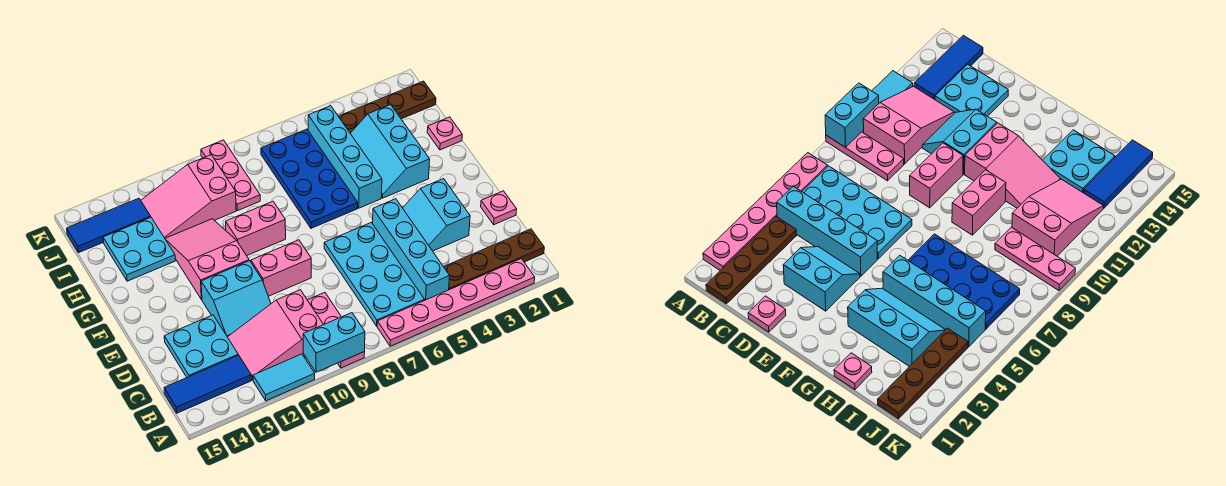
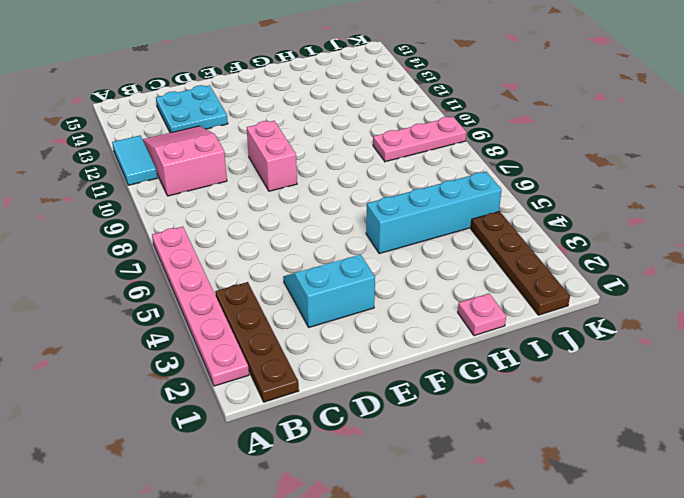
none -> pink plate A9:C9 level 1
none -> cyan brick B5:E5 level 1
none -> cyan plate B6:E7 level 1

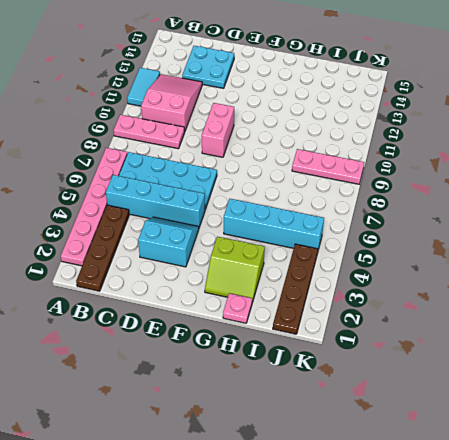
lime slope G2:H3 level 1 top 3 -> cyan slope G3:I4 level 1 top 3
none -> blue tile B13:B15 level 1
none -> pink plate D1 level 1
none -> cyan slope D11:E12 level 1 top E

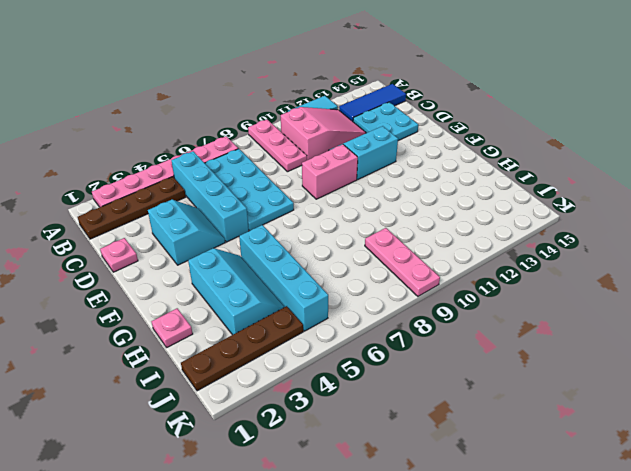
none -> pink slope F11:H12 level 1 top F
none -> blue plate G6:J7 level 1
none -> pink brick G9:G10 level 1

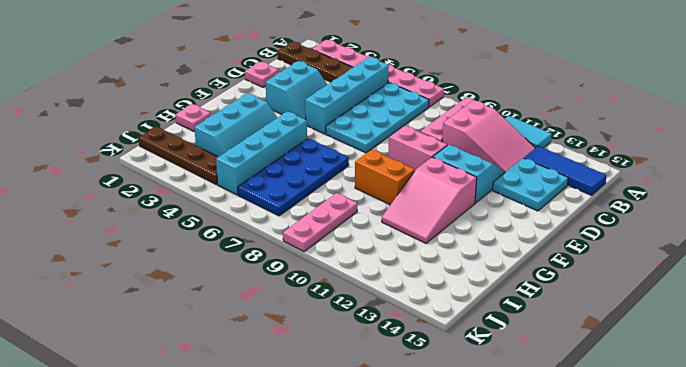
orange brick G9:G10 level 1 -> pink brick G9:G10 level 1
none -> cyan plate H13:I14 level 1
none -> pink slope I10:J12 level 1 top 10
none -> blue tile J13:J15 level 1

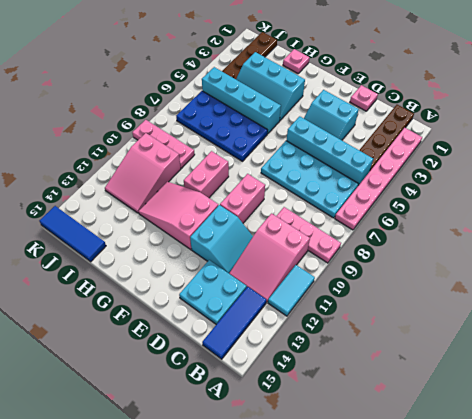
blue tile I15:K15 level 1 -> blue tile J13:J15 level 1
none -> cyan plate H13:I14 level 1
none -> cyan brick A9:A10 level 2

